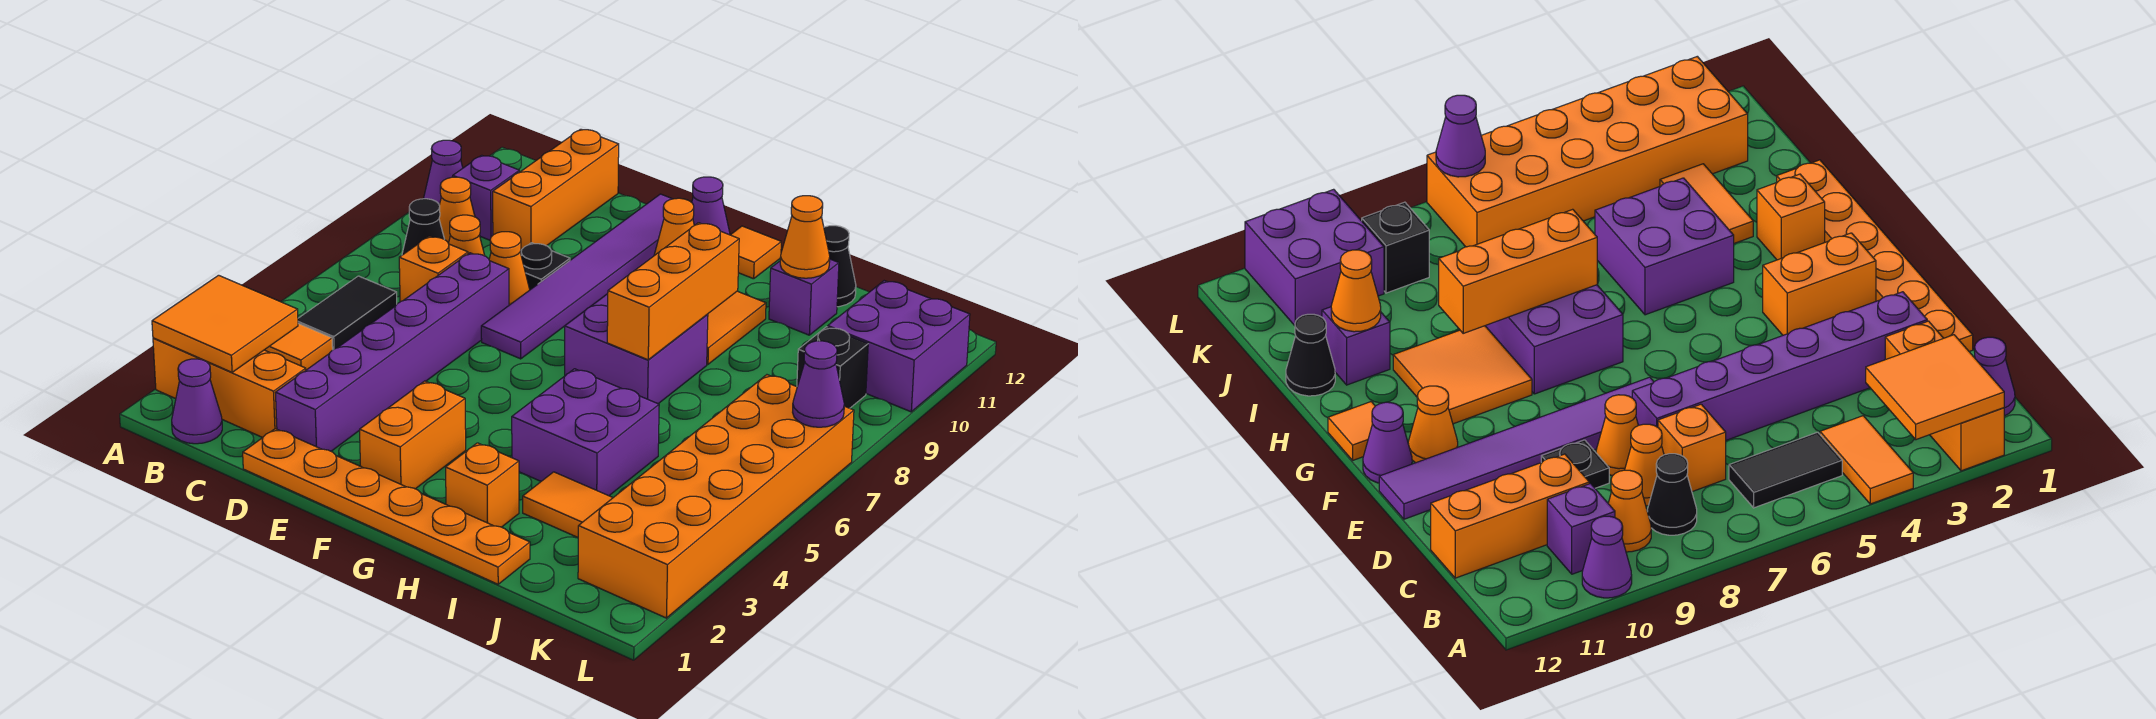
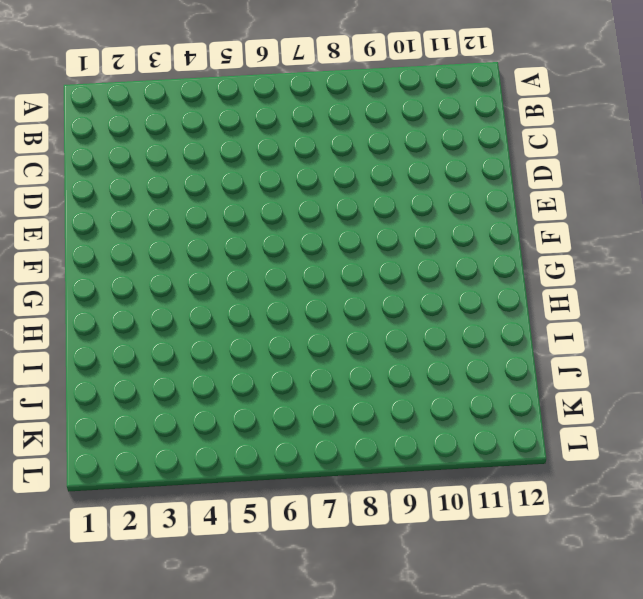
none -> orange brick A2:C2 level 1
none -> orange tile A4:B4 level 1
none -> purple cone A10 level 1
none -> purple cone B1 level 1

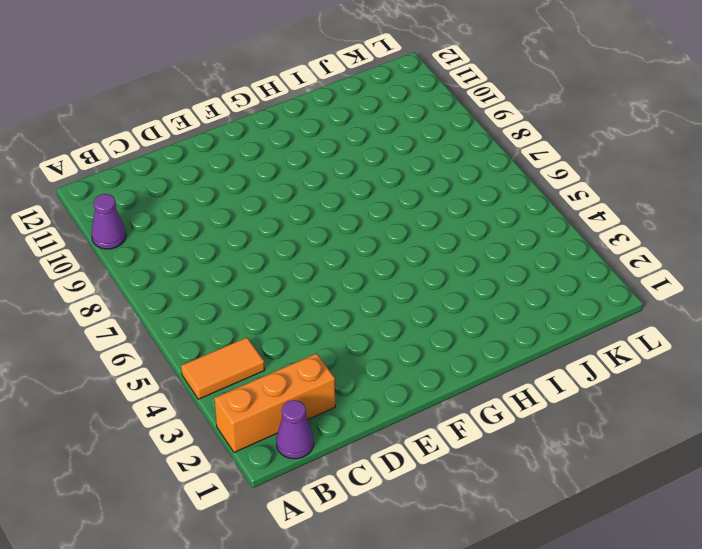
none -> black tile B5:B6 level 1
none -> black cone B8 level 1
none -> orange cone B9 level 1
none -> purple brick B10 level 1

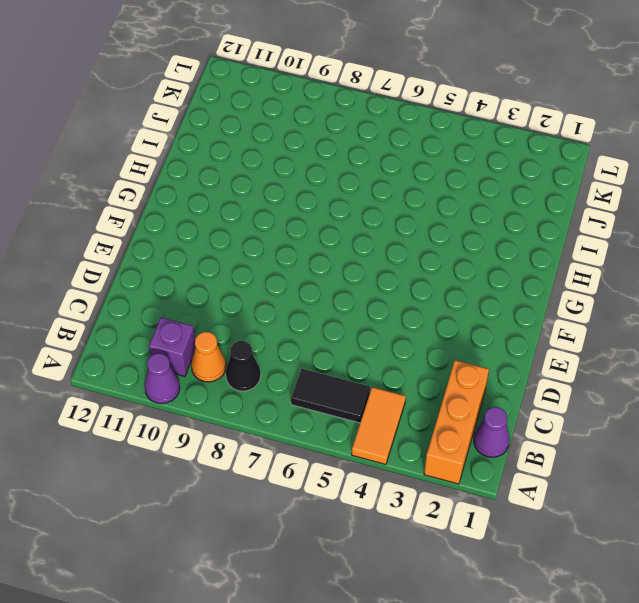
none -> orange brick C7 level 1
none -> orange cone C8 level 1
none -> orange brick C10:C12 level 1
none -> orange plate D1:I1 level 1

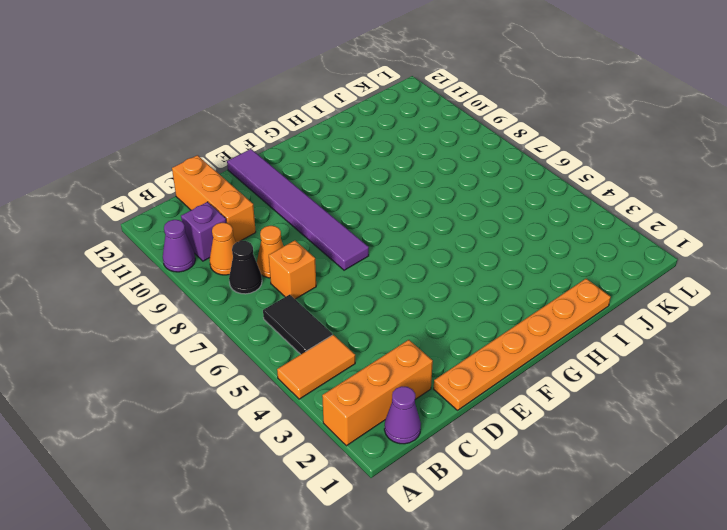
none -> purple brick D2:D7 level 1
none -> orange cone D8 level 1
none -> black plate D9 level 1
none -> orange brick F2:F3 level 1

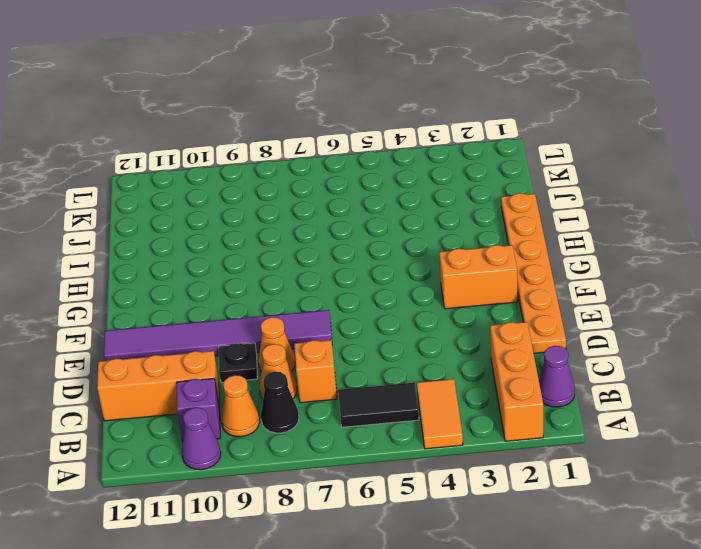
none -> purple brick D2:D7 level 1
none -> orange cone F11 level 1
none -> purple cone F12 level 1
none -> purple brick G7:H8 level 1

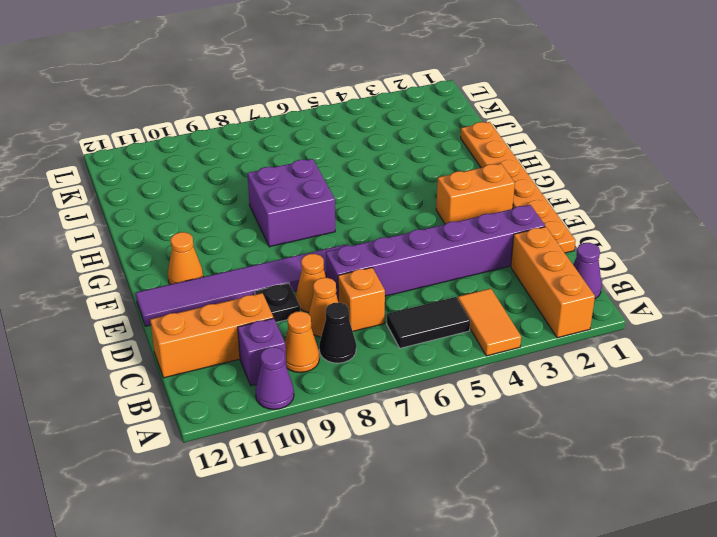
none -> purple cone F12 level 1
none -> orange tile G9:H10 level 1
none -> orange tile G12 level 1
none -> orange brick H2 level 1

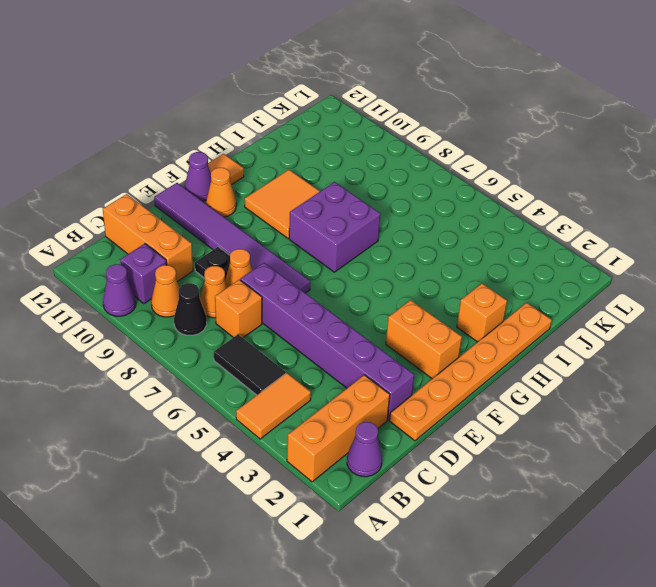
none -> purple brick H4:I5 level 1
none -> orange tile I3:J3 level 1
none -> purple brick I11 level 1
none -> black cone I12 level 1

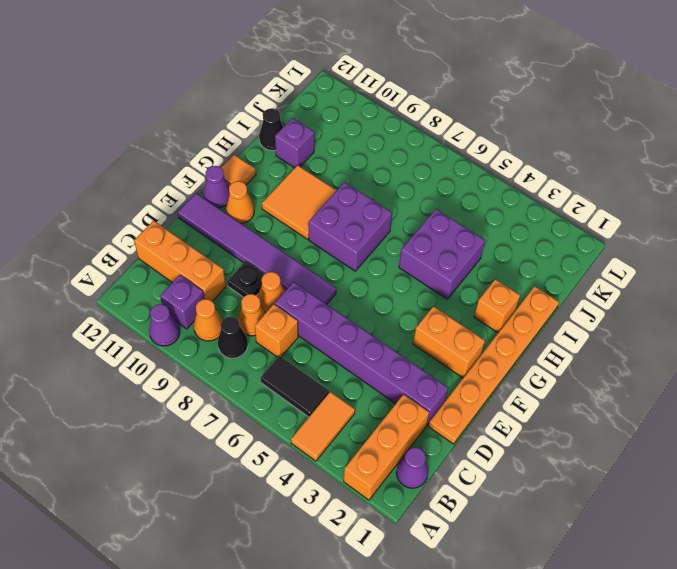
none -> orange tile I3:J3 level 1
none -> orange brick K2:L7 level 1
none -> black brick K9 level 1
none -> purple brick K10:L11 level 1

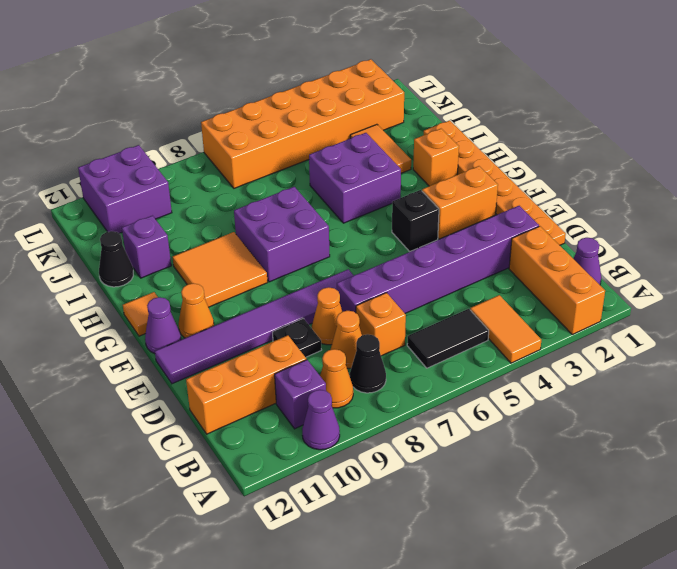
black brick F4 level 1 -> black brick K9 level 1
none -> orange tile A2:B3 level 2
none -> orange brick H7:H9 level 2
none -> orange cone I11 level 2
none -> purple cone L7 level 2

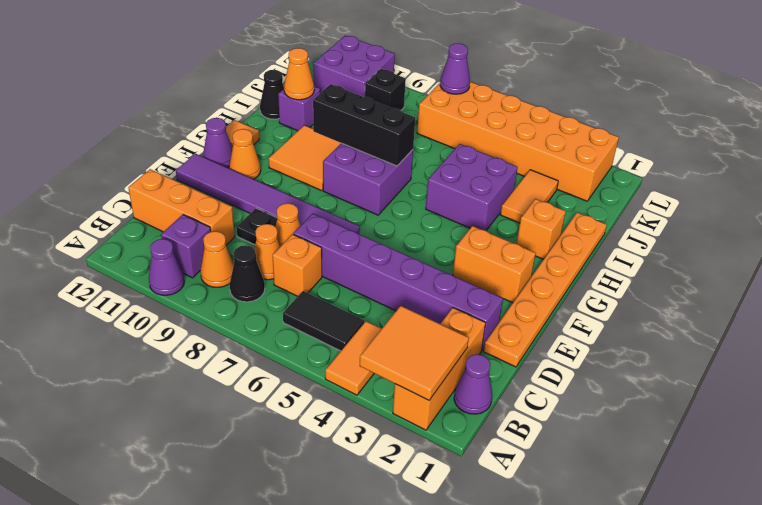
black brick H7:H9 level 2 -> orange brick H7:H9 level 2

